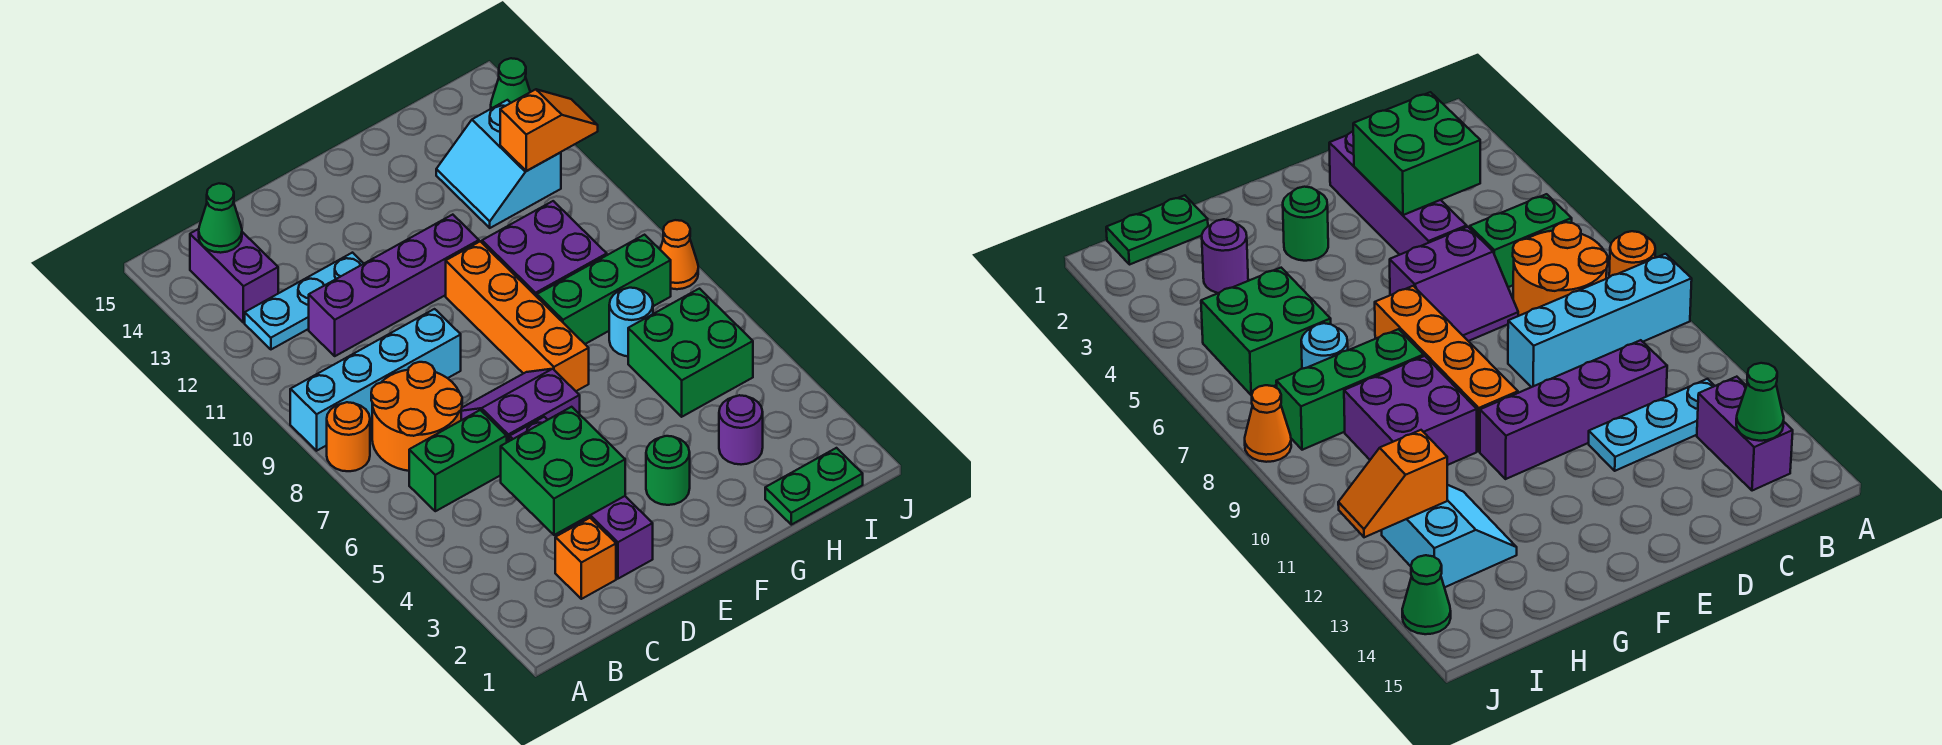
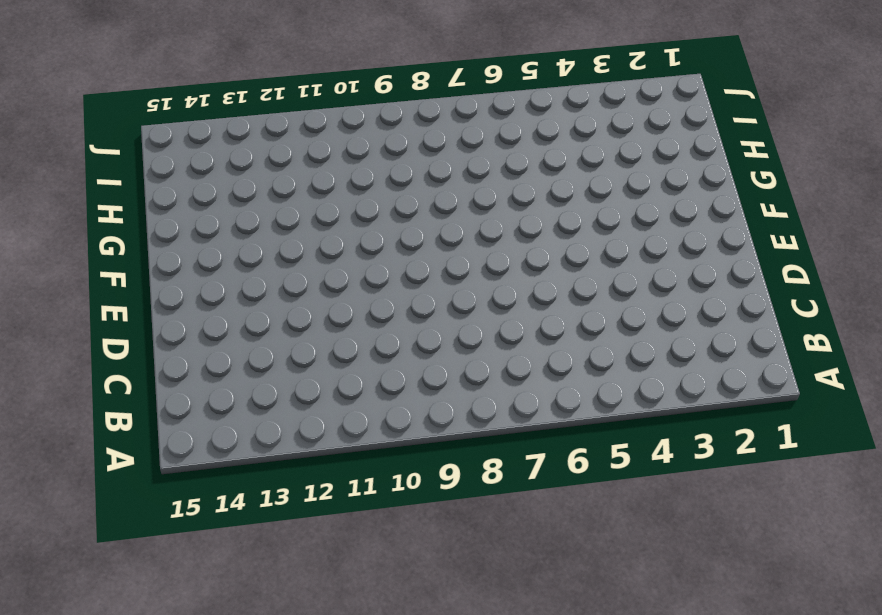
none -> orange round brick A8 level 1
none -> cyan brick A9:D9 level 1
none -> green brick B6:C6 level 1

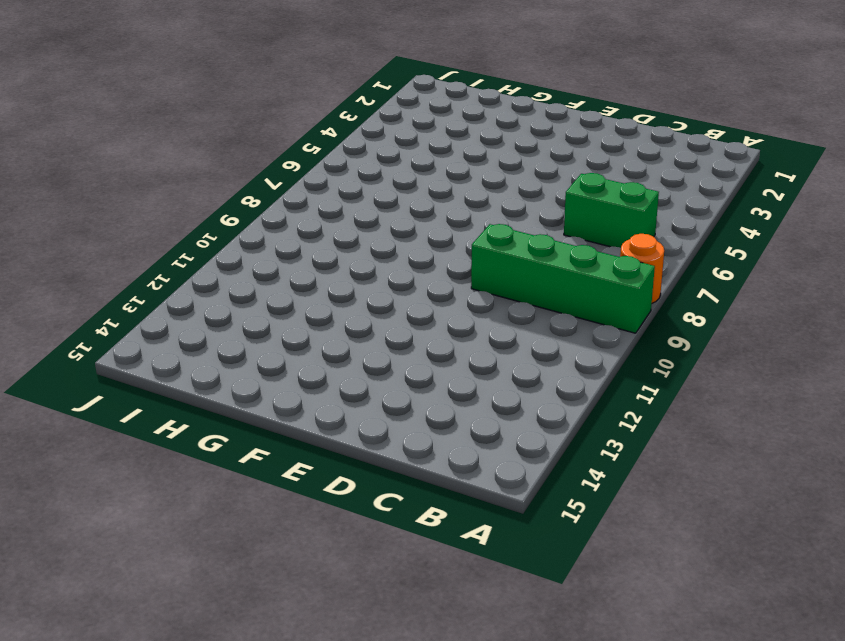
green brick A9:D9 level 1 -> cyan brick A9:D9 level 1
none -> orange round brick B7:C8 level 1
none -> cyan plate B12:D12 level 1
none -> purple brick B13:B14 level 1

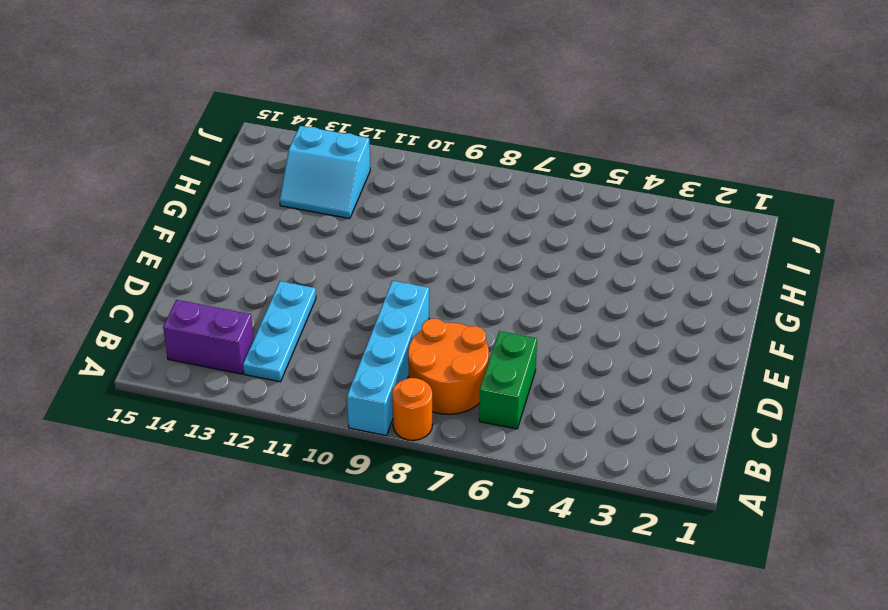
none -> orange brick C2 level 1
none -> purple brick C11:F11 level 1
none -> purple brick D2:D5 level 1

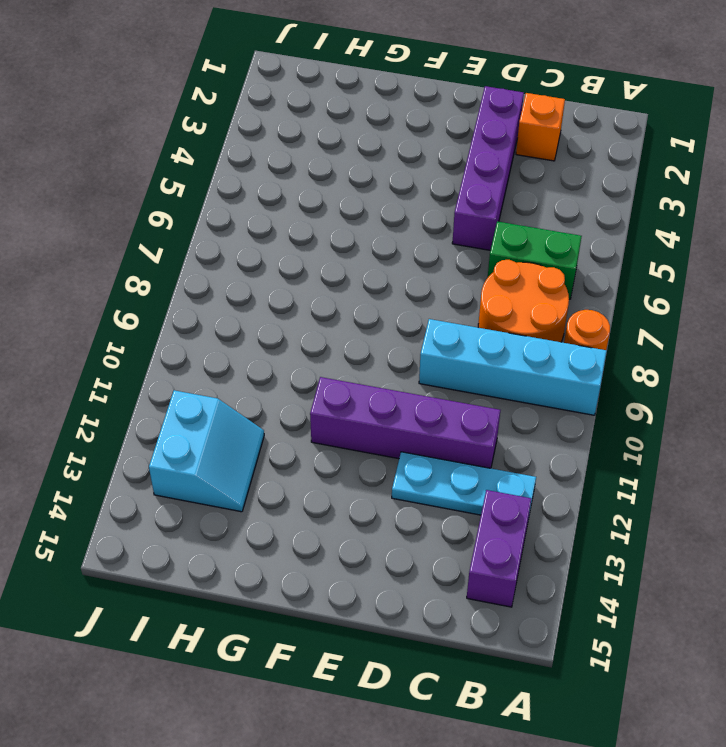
none -> purple slope D6:E7 level 1 top 6
none -> green round brick F3 level 1
none -> orange brick F7:F10 level 1

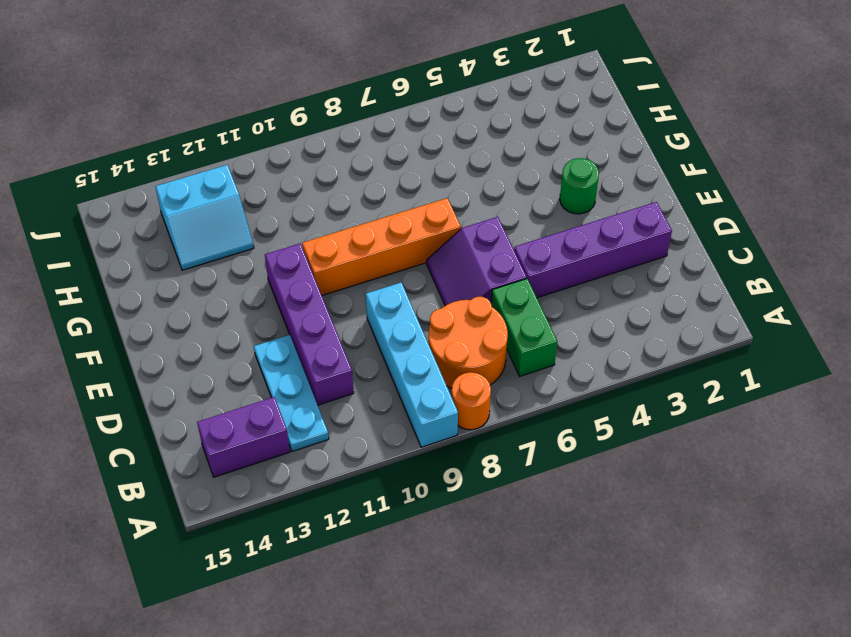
none -> orange brick C2 level 1
none -> green brick G8:I8 level 1
none -> purple brick G9:H10 level 1

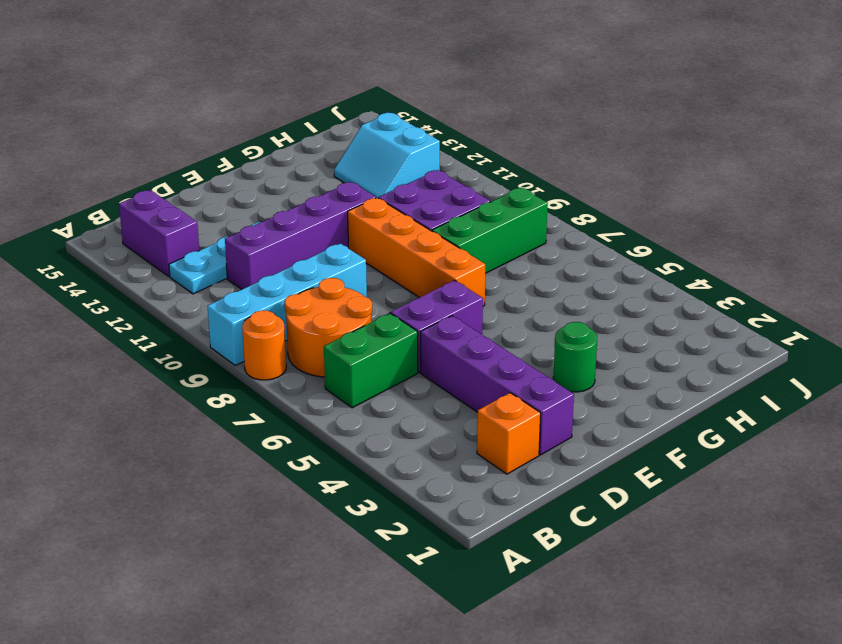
none -> green plate H1:I1 level 1
none -> purple round brick H3 level 1
none -> green brick H5:I6 level 1

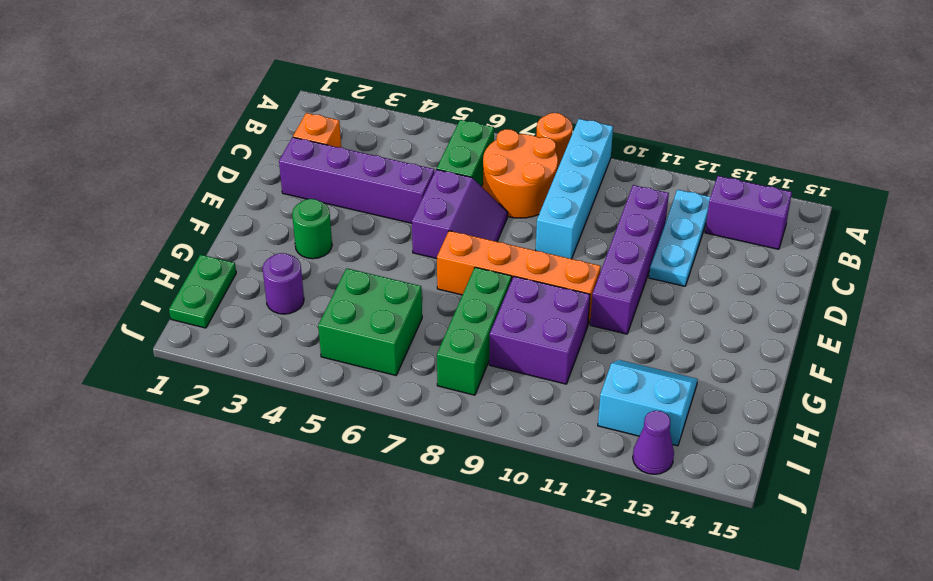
purple cone J13 level 1 -> none
none -> cyan round brick H7 level 1
none -> orange cone J8 level 1
none -> green cone J14 level 1

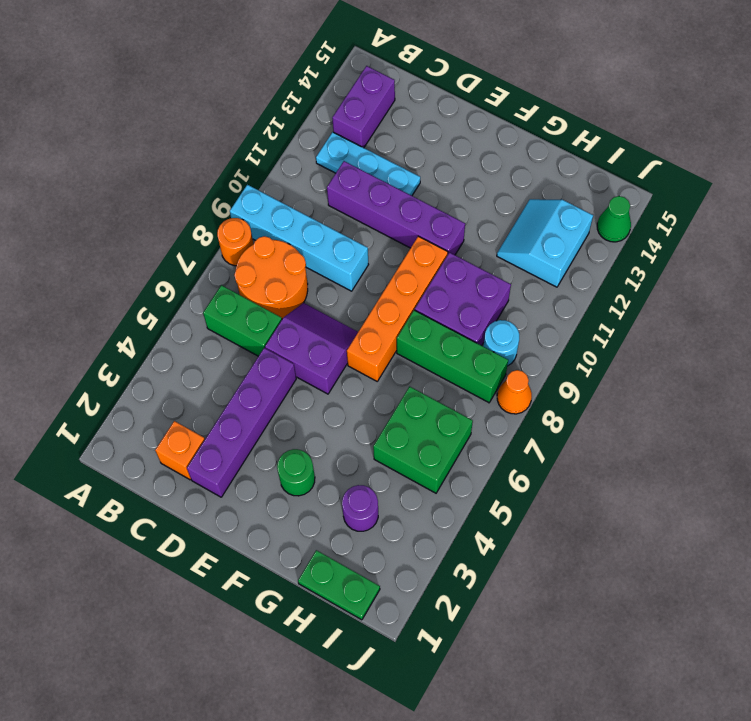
cyan round brick I9 level 1 -> cyan round brick H7 level 1
none -> green cone B14 level 2
none -> green brick C3:D4 level 2
none -> orange slope I12:J12 level 2 top I

